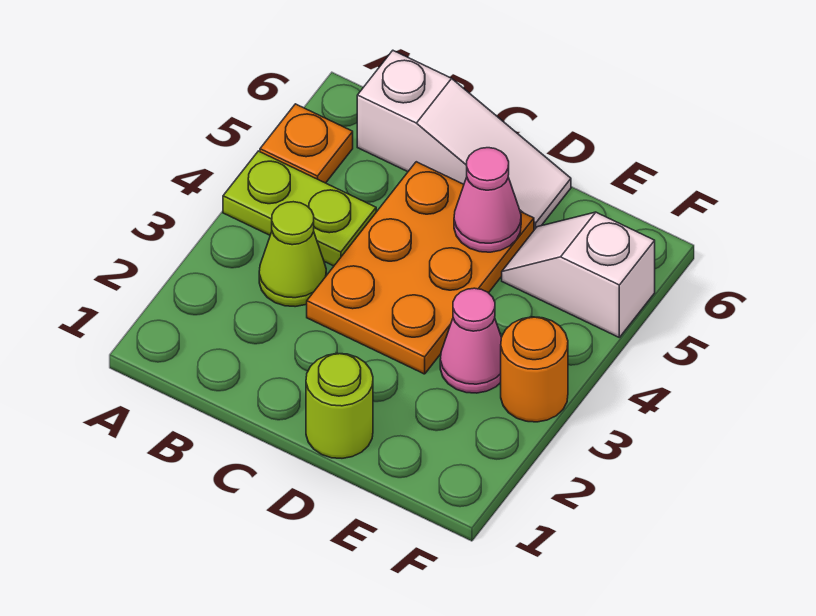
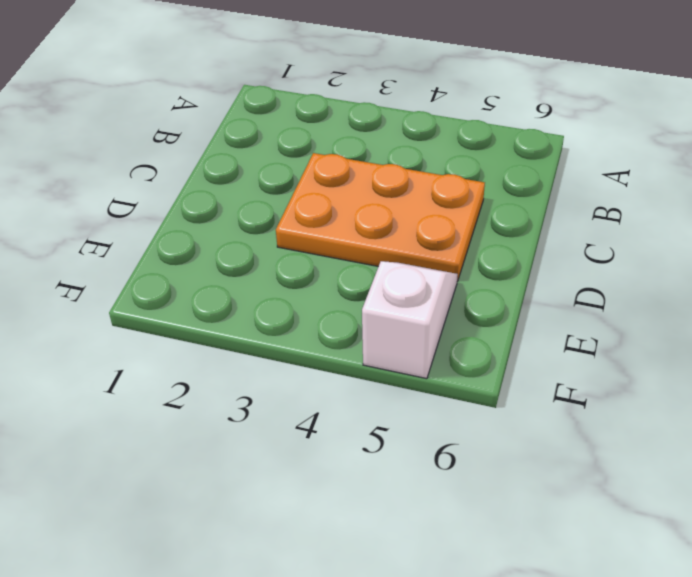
none -> lime plate A4:B4 level 1
none -> orange plate A5 level 1

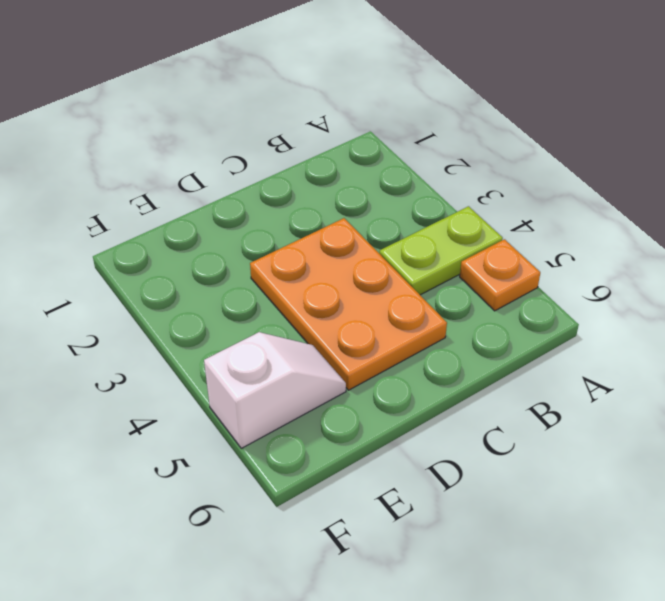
none -> lime cone B3 level 1
none -> white slope B6:D6 level 1 top B

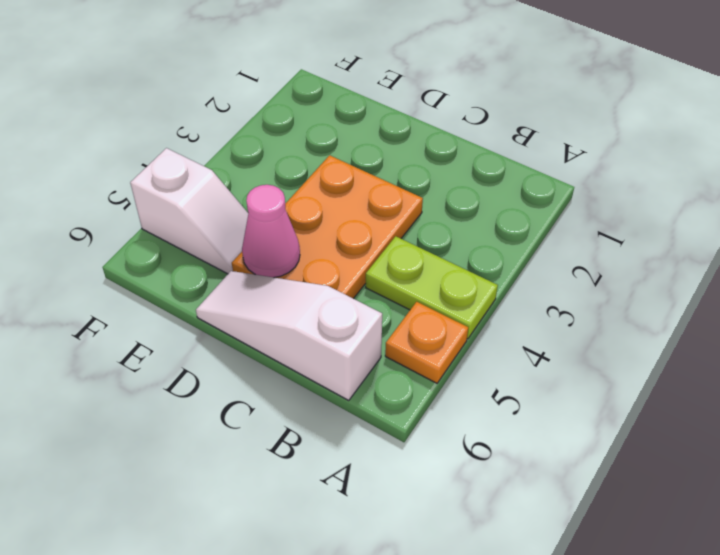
none -> lime cone B3 level 1
none -> lime round brick D1 level 1

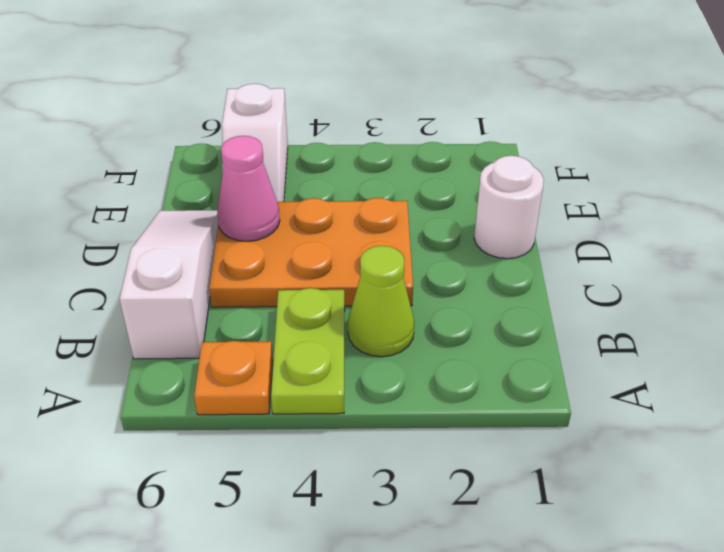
white round brick D1 level 1 -> lime round brick D1 level 1
none -> pink cone E3 level 1
none -> orange round brick F3 level 1

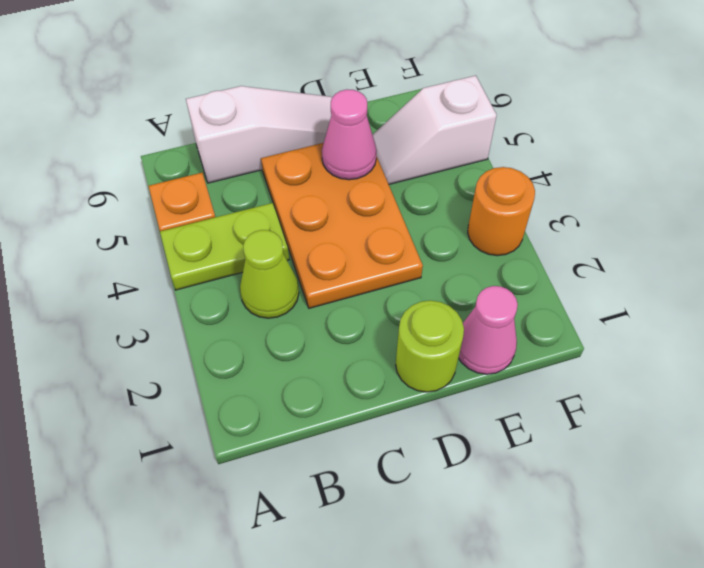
pink cone E1 level 1 -> pink cone E3 level 1

